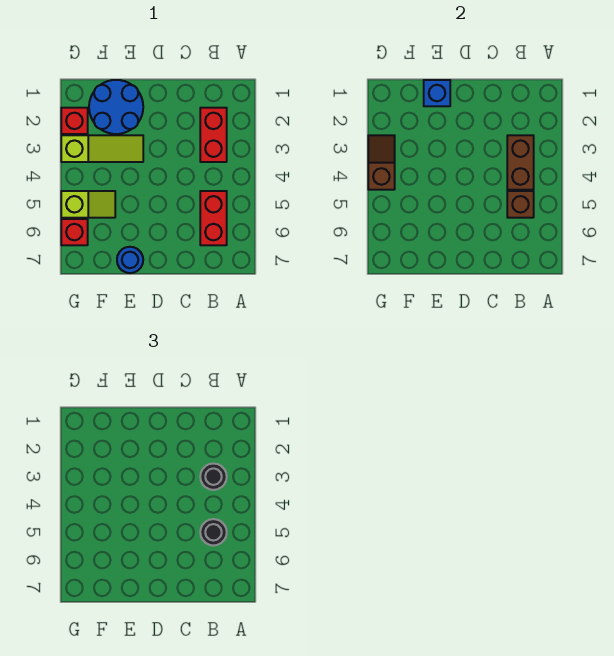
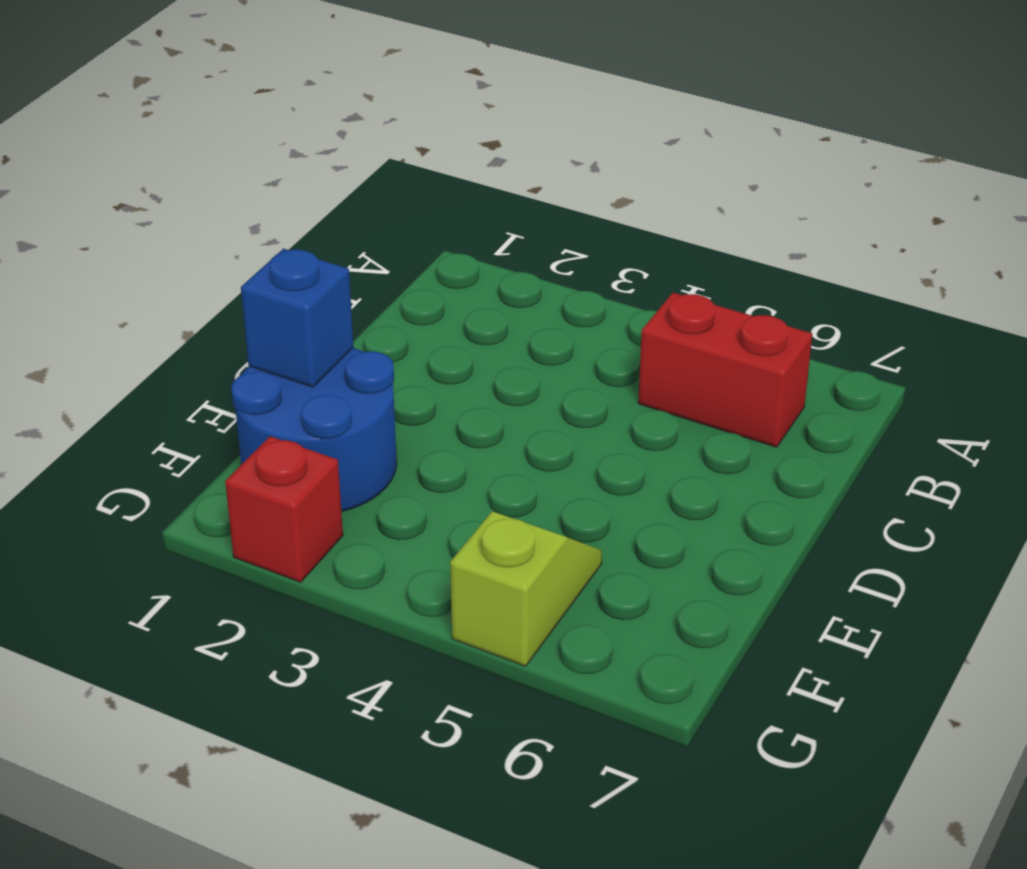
none -> red brick B2:B3 level 1
none -> lime slope E3:G3 level 1 top G
none -> blue round brick E7 level 1

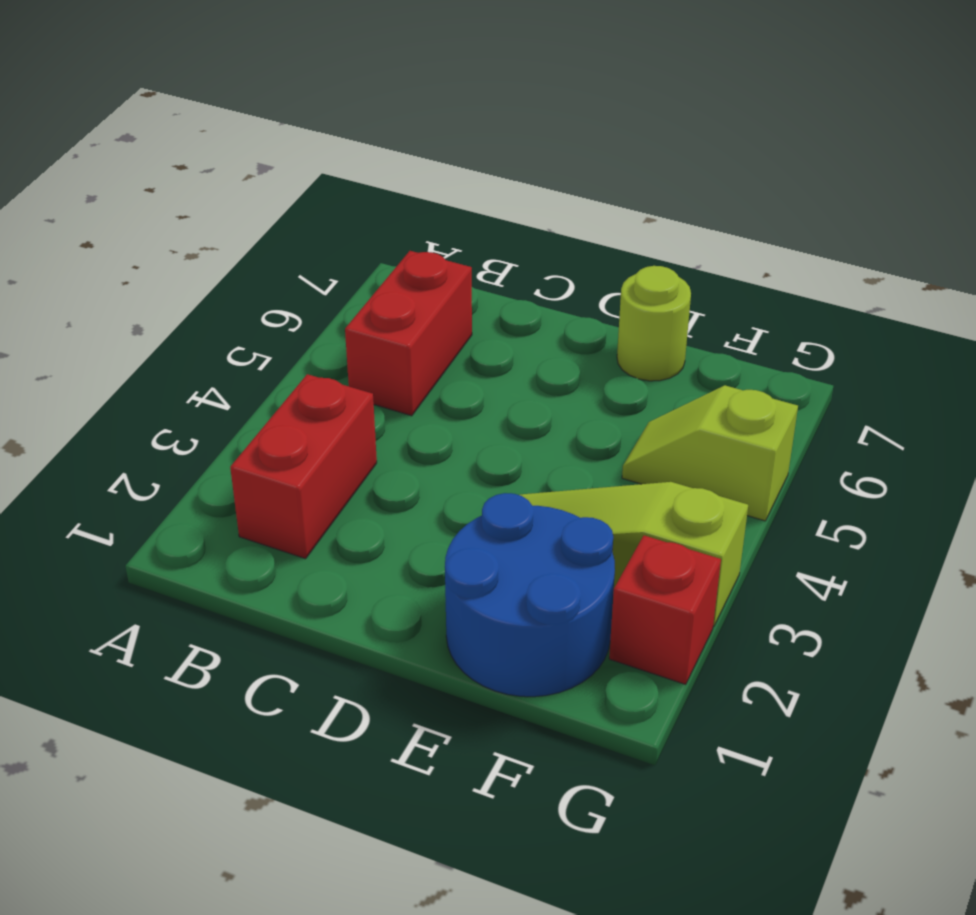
lime round brick E7 level 1 -> blue round brick E7 level 1
none -> red brick G6 level 1
none -> brown brick B3:B4 level 2
none -> brown brick B5 level 2

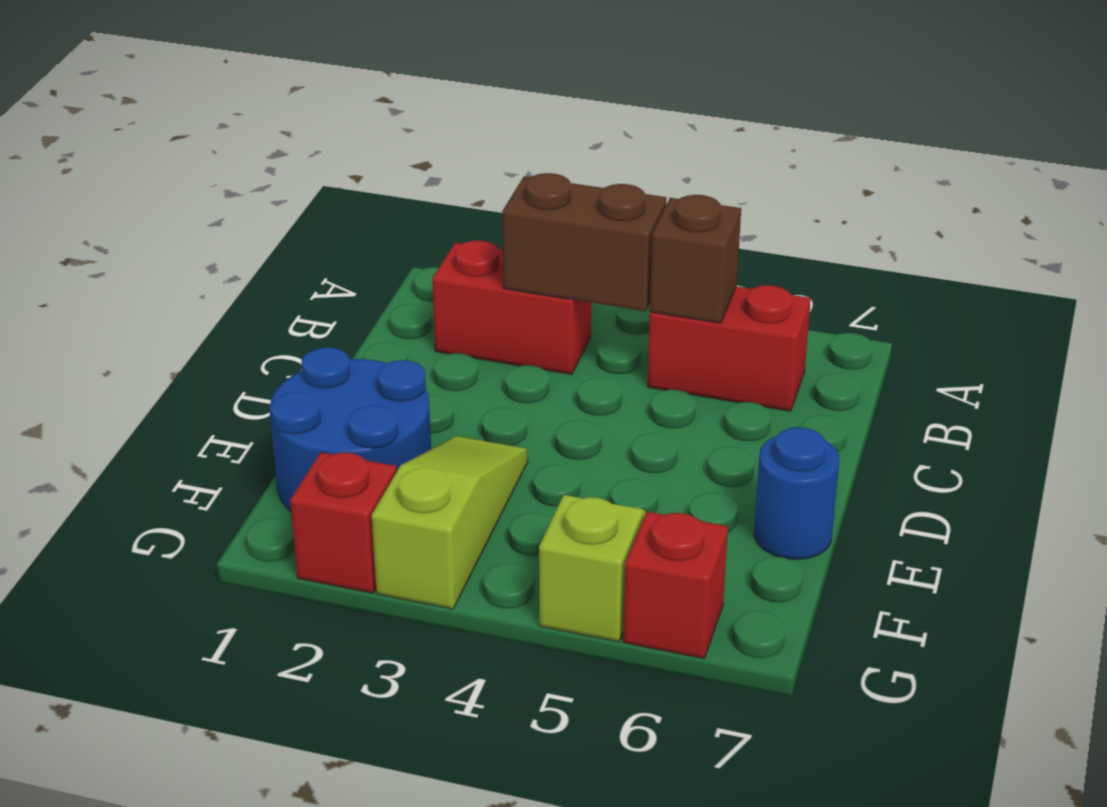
none -> blue brick E1 level 2
none -> brown slope G3:G4 level 2 top 4
none -> black round brick B3 level 3

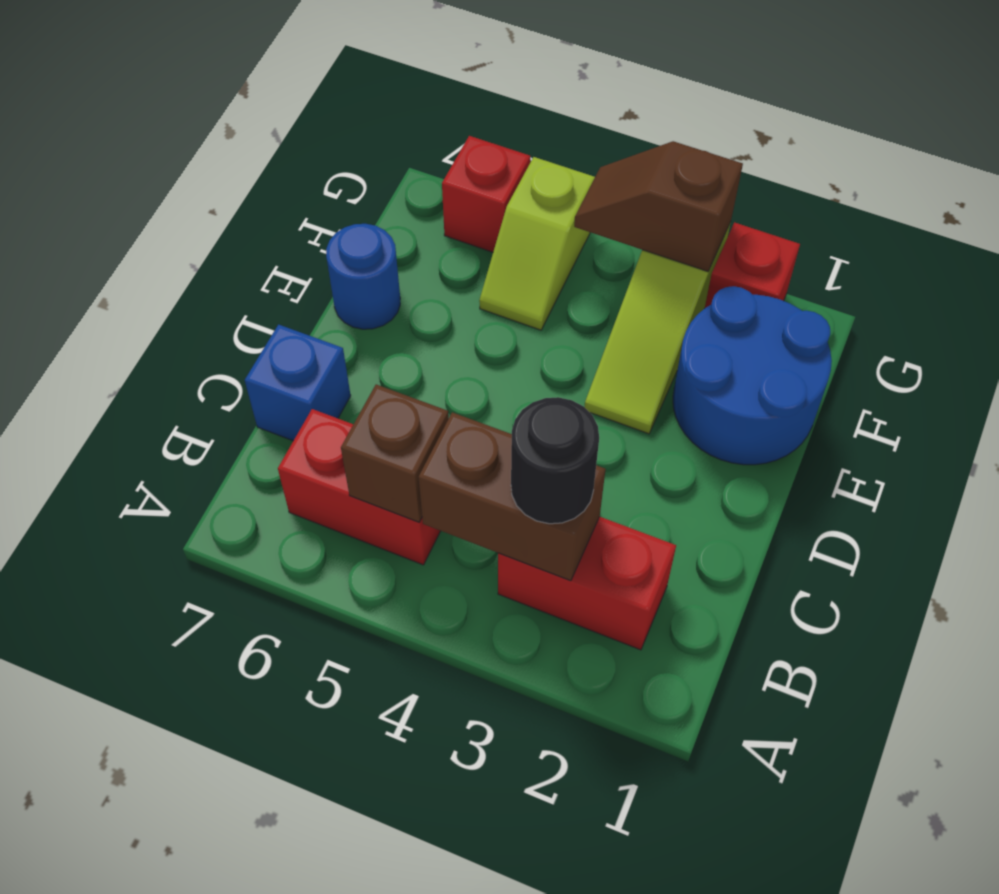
blue brick C7 level 1 -> blue brick E1 level 2
brown slope G3:G4 level 2 top 3 -> brown slope G3:G4 level 2 top 4
none -> black round brick B5 level 3

